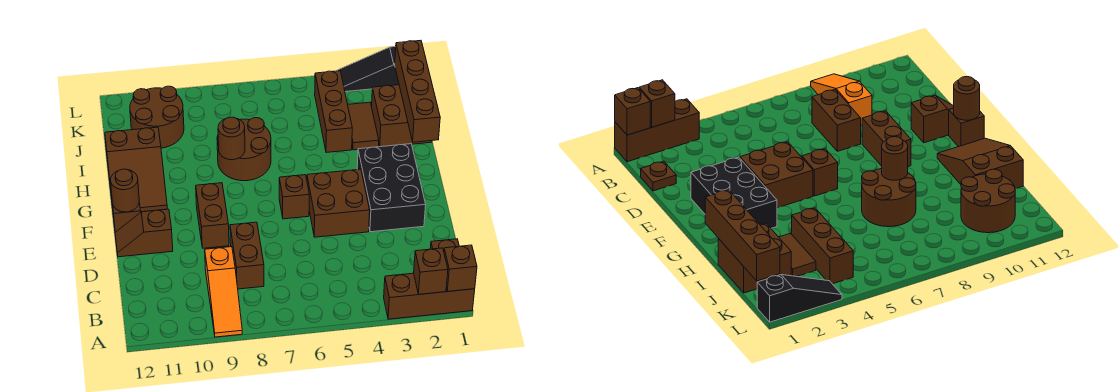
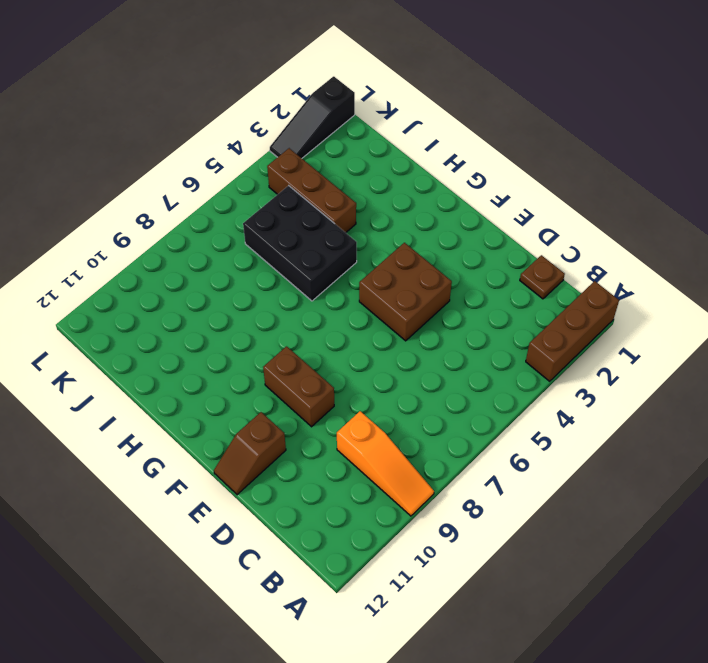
black brick H5:J6 level 1 -> black brick E2:G3 level 1
none -> brown brick C8:D8 level 1
none -> brown brick F6 level 1
none -> brown brick F12 level 1

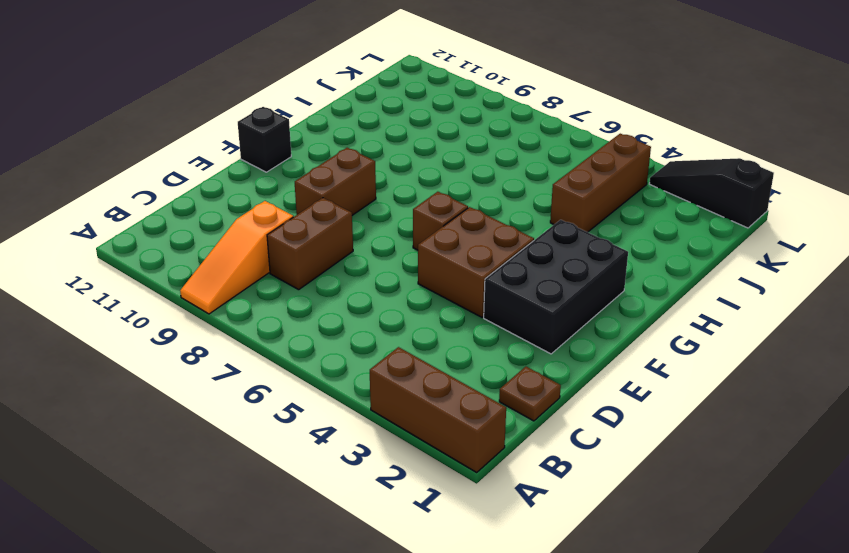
black brick F12 level 1 -> brown brick F12 level 1
none -> brown slope E11:E12 level 1 top 11
none -> brown slope G11:I12 level 1 top I
none -> brown round brick H7:I8 level 1

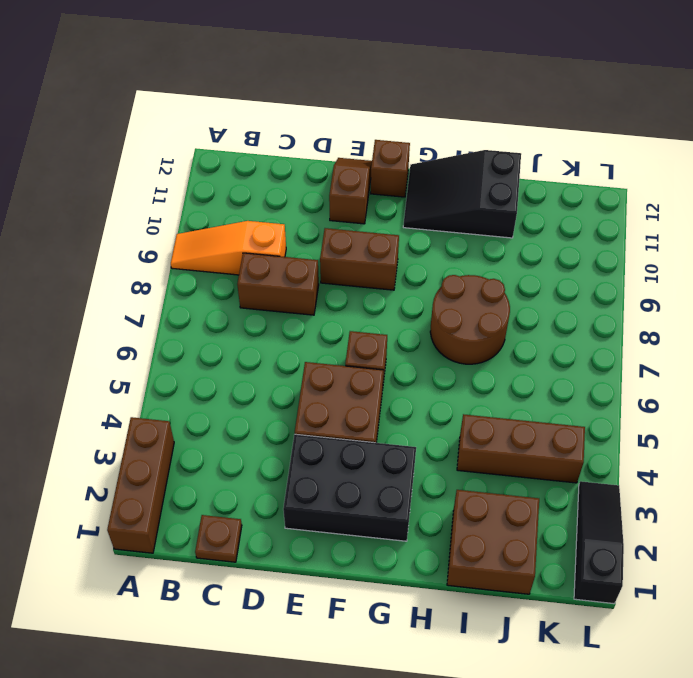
black slope G11:I12 level 1 top I -> brown slope G11:I12 level 1 top I
none -> brown tile I3:J3 level 1
none -> brown round brick J10:K11 level 1
none -> brown brick A1 level 2

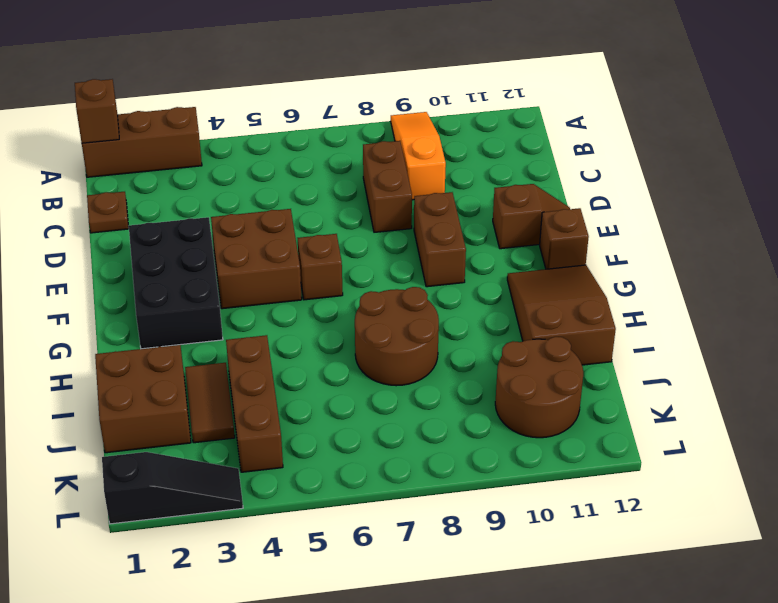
none -> brown brick A2 level 2
none -> brown round brick F12 level 2
none -> brown brick H1:K1 level 2

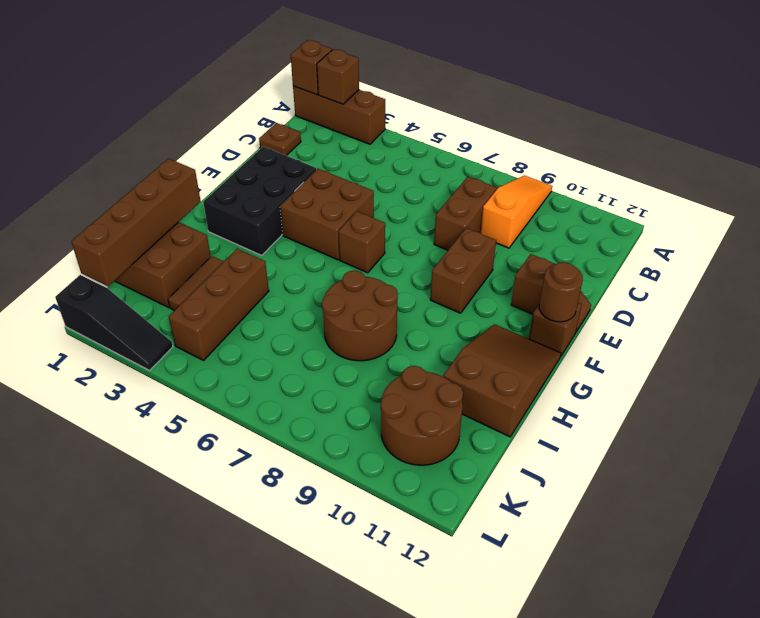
none -> brown round brick H8 level 2

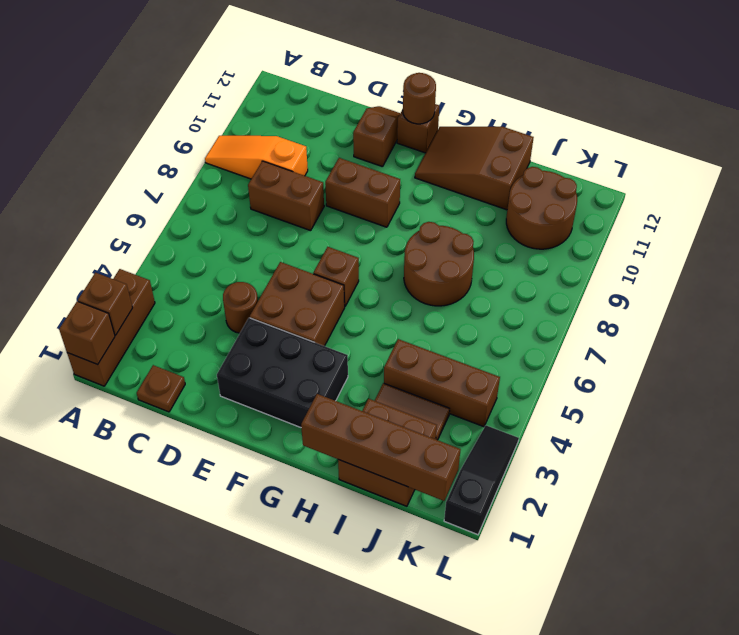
brown round brick D4 level 1 -> brown round brick H8 level 2

